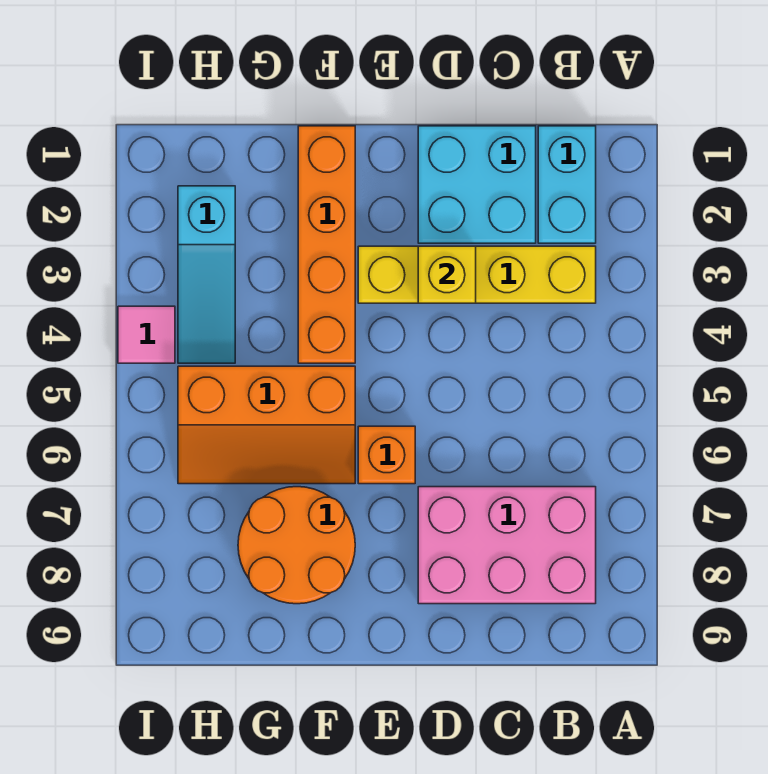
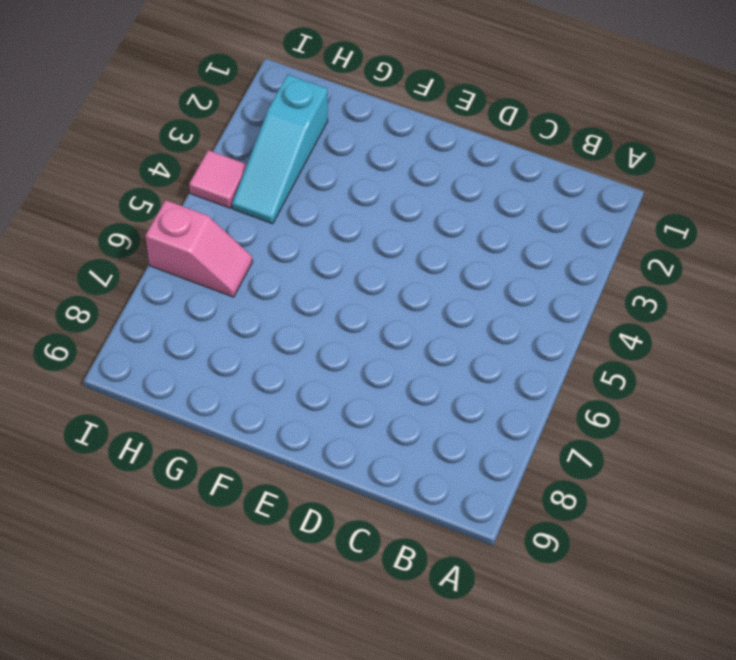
pink slope H6:I6 level 1 top I -> orange slope F5:H6 level 1 top 5
none -> cyan brick B1:B2 level 1
none -> yellow brick B3:E3 level 1

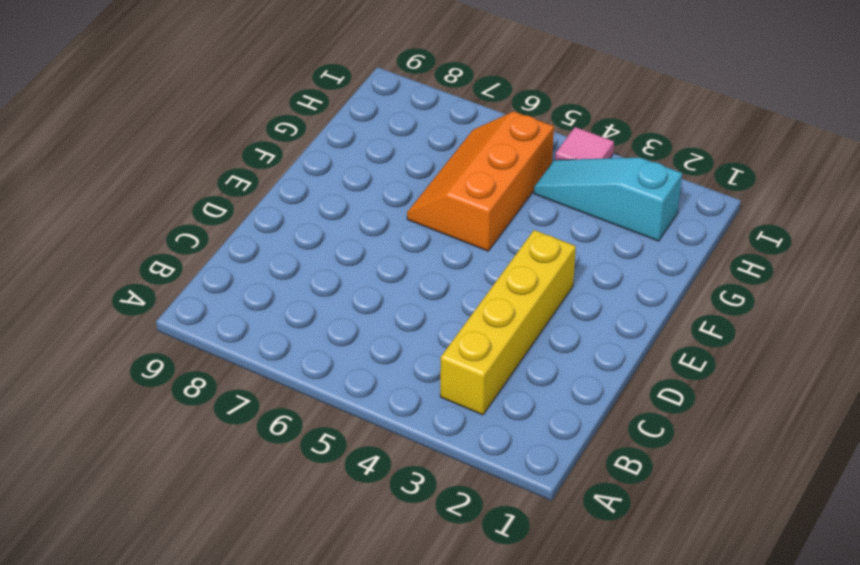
none -> cyan brick B1:B2 level 1
none -> pink brick B7:D8 level 1

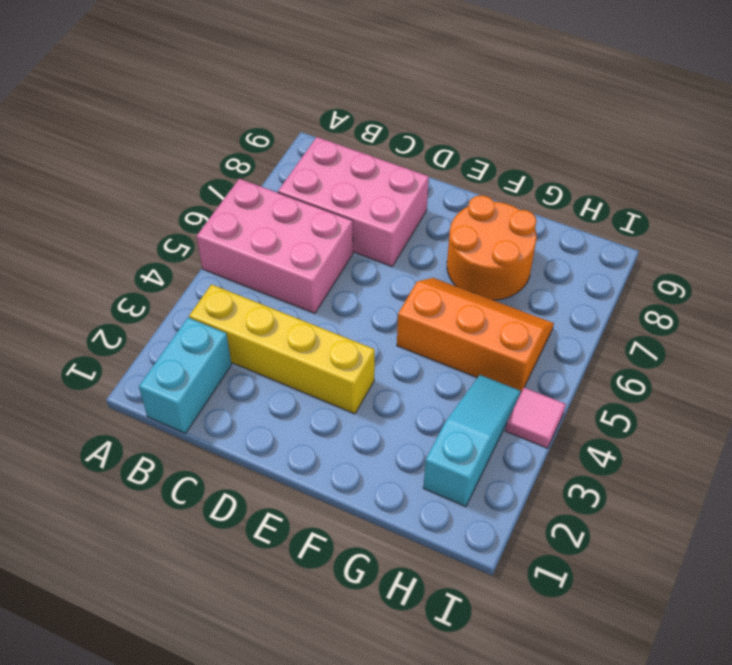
pink brick A5:C6 level 1 -> none
none -> cyan brick C1:D2 level 1
none -> orange brick E6 level 1

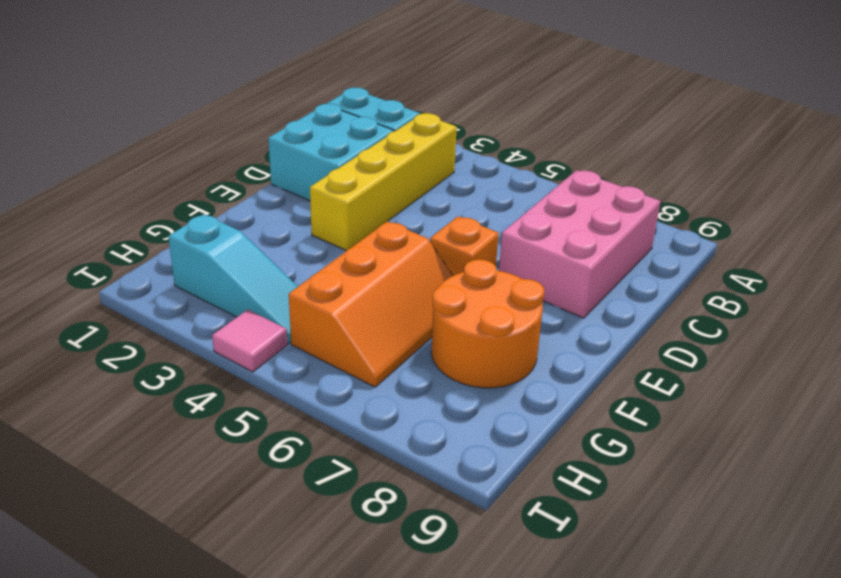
none -> orange brick F1:F4 level 1
none -> yellow brick D3 level 2

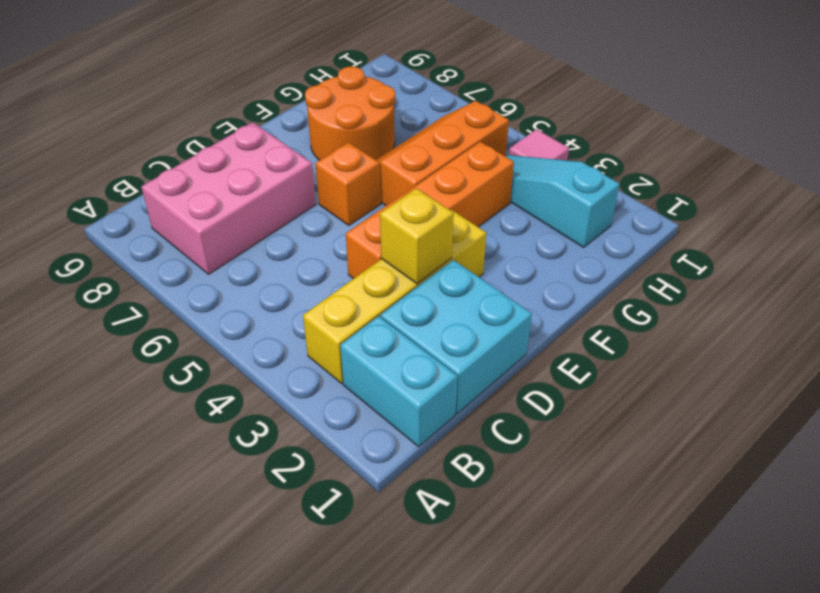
orange brick D4:G4 level 1 -> orange brick F1:F4 level 1

